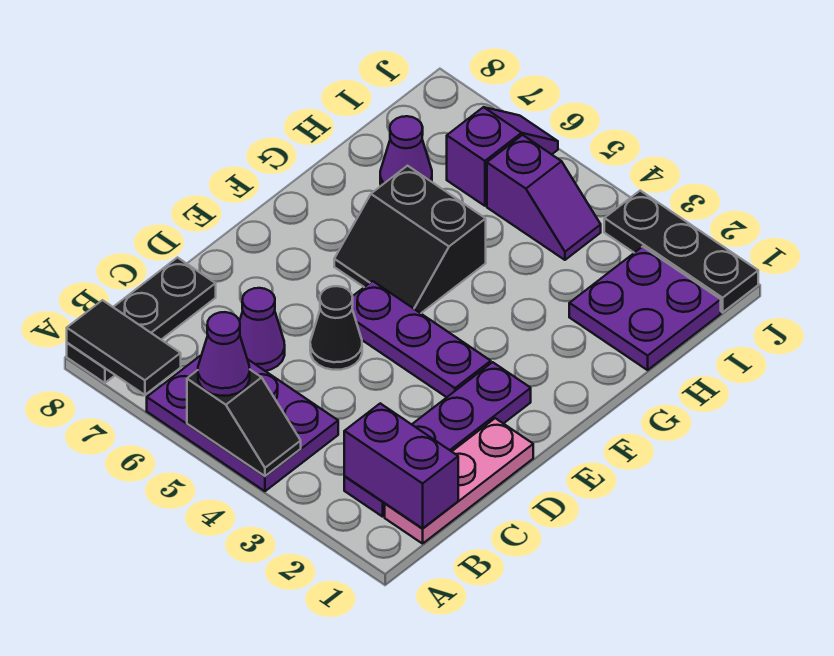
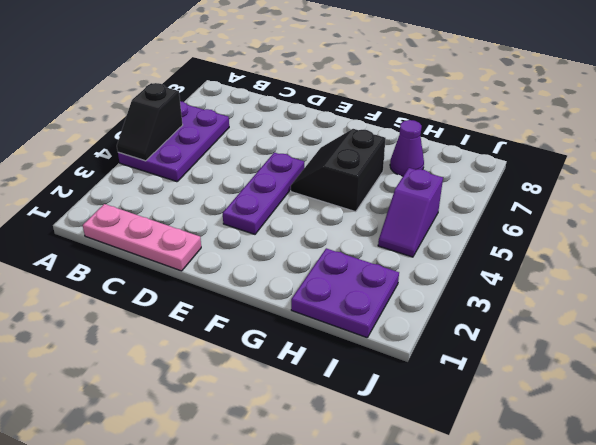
none -> black plate A8:C8 level 1
none -> purple plate B2:E2 level 1
none -> purple cone C6 level 1

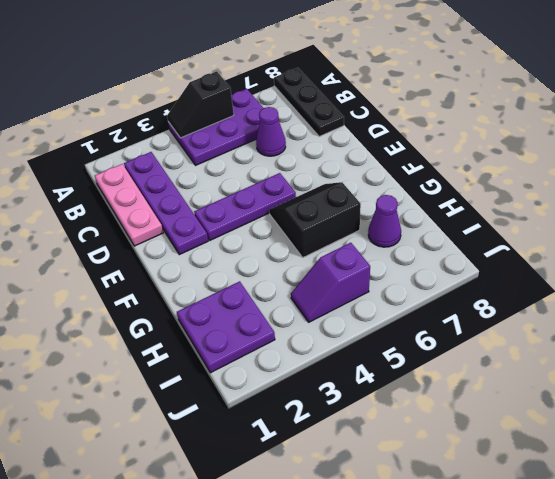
none -> black cone D5 level 1
none -> purple slope I6:J6 level 1 top I
none -> black plate J1:J3 level 1

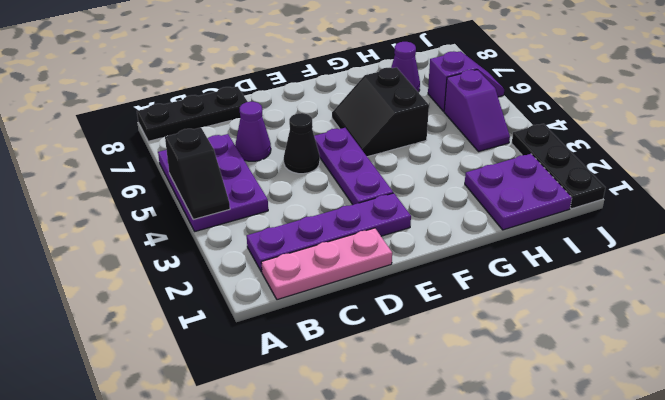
none -> black tile A7:A8 level 2
none -> purple brick B1:B2 level 2
none -> purple cone A5 level 3

